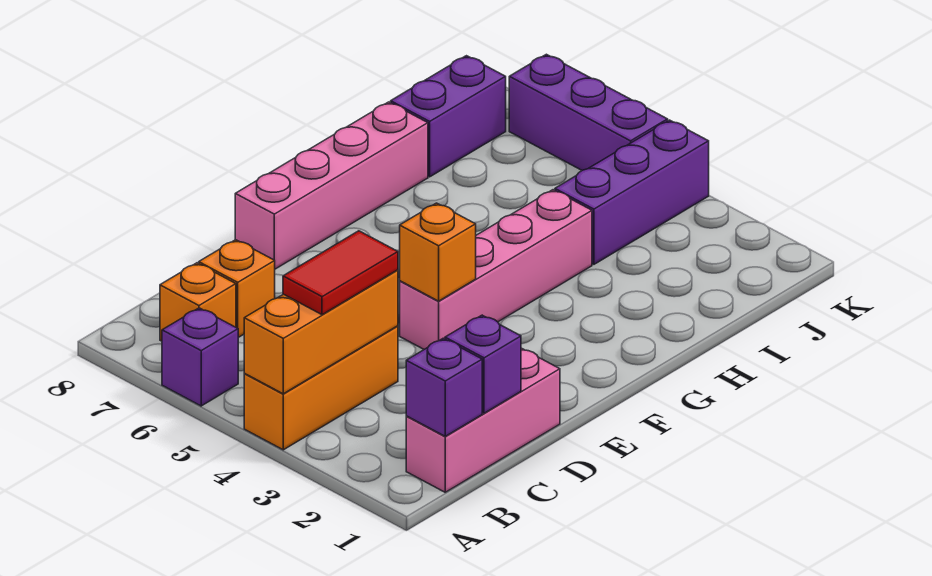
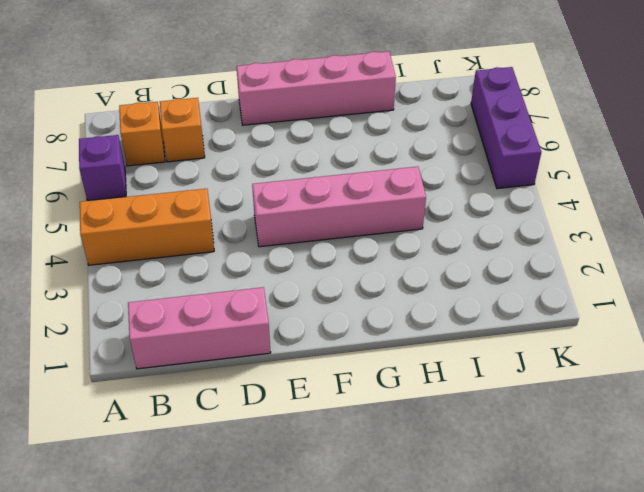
none -> purple brick I4:K4 level 1
none -> purple brick I8:J8 level 1
none -> orange brick A4:C4 level 2

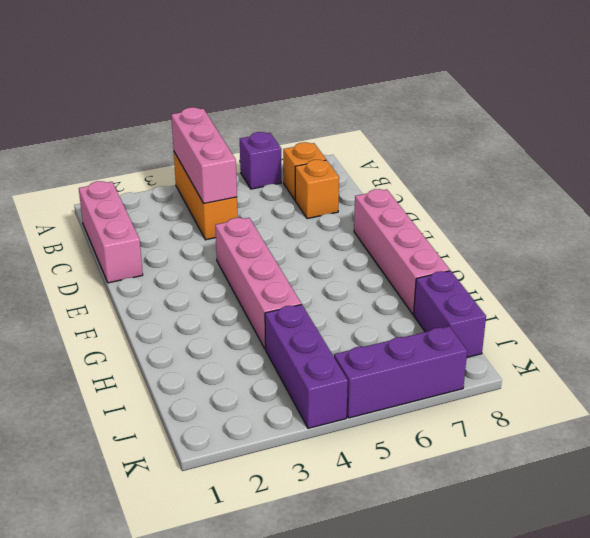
pink brick A4:C4 level 2 -> orange brick A4:C4 level 2
none -> purple brick B1 level 2
none -> purple brick C1 level 2
none -> orange brick E4 level 2

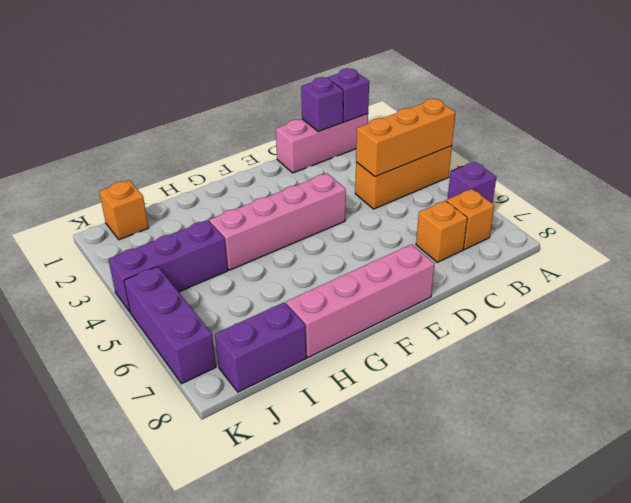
orange brick J1 level 1 -> orange brick E4 level 2
none -> red tile B4:C4 level 3

